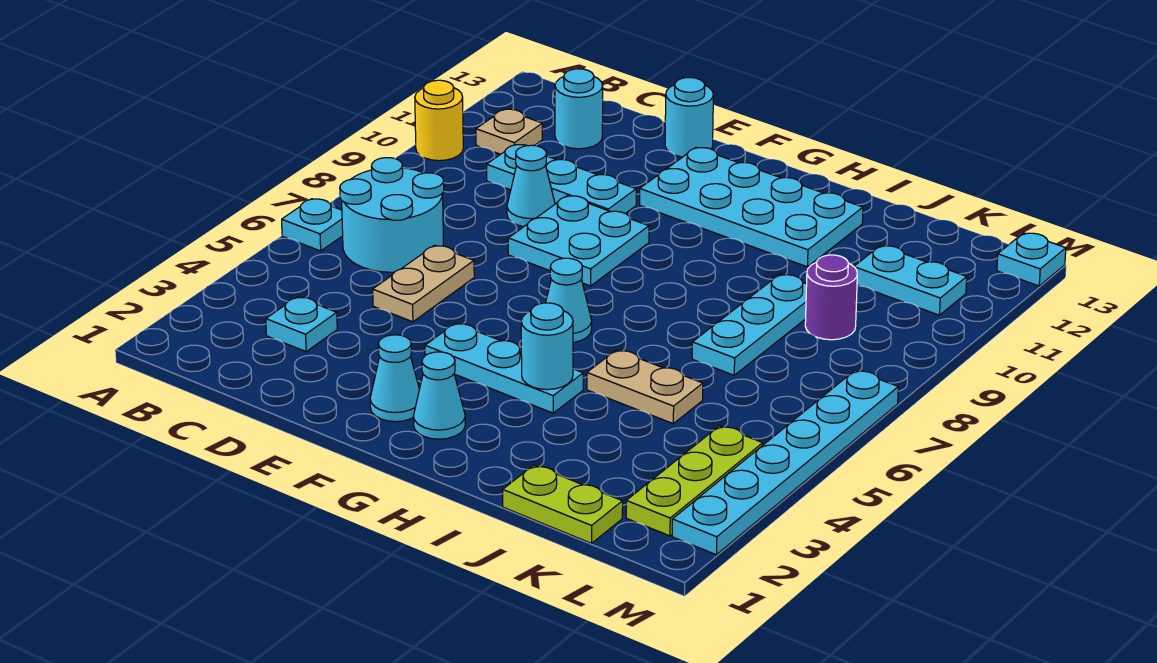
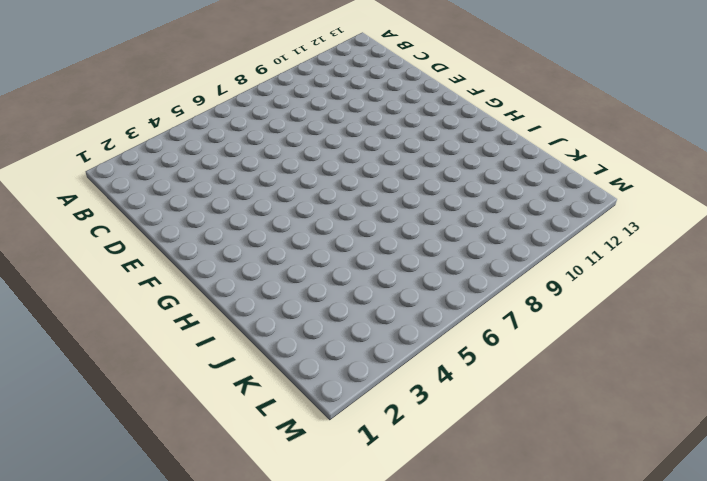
none -> cyan plate A6 level 1
none -> yellow round brick A10 level 1
none -> cyan round brick B6:C7 level 1

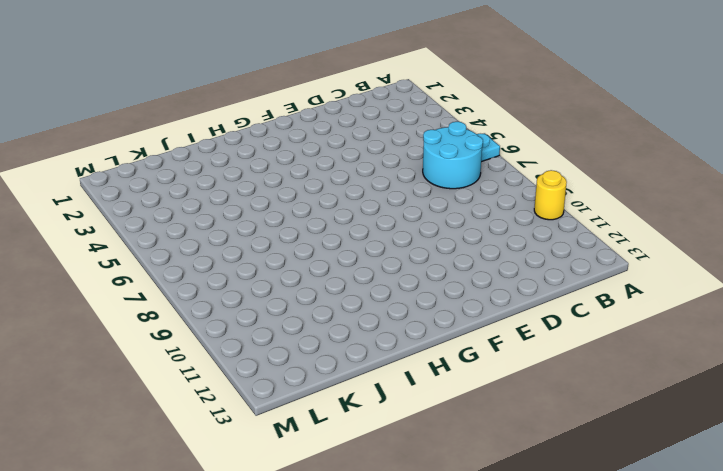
none -> tan plate B11 level 1
none -> cyan plate C3 level 1
none -> cyan plate C10:E10 level 1

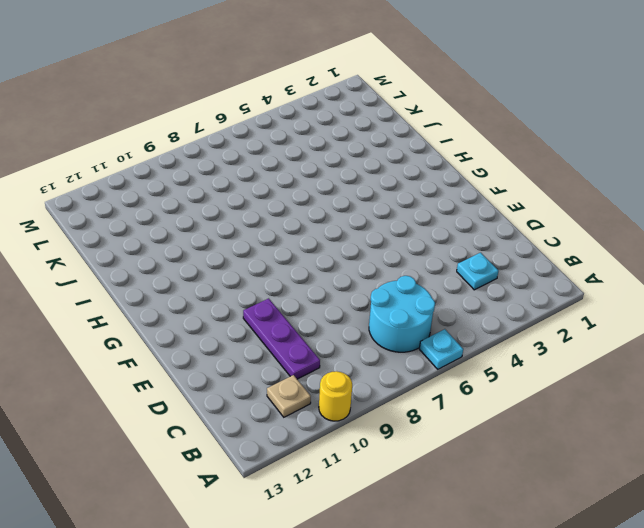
purple plate C10:E10 level 1 -> cyan plate C10:E10 level 1
none -> cyan round brick C12 level 1
none -> tan plate D5:D6 level 1
none -> cyan cone D9 level 1

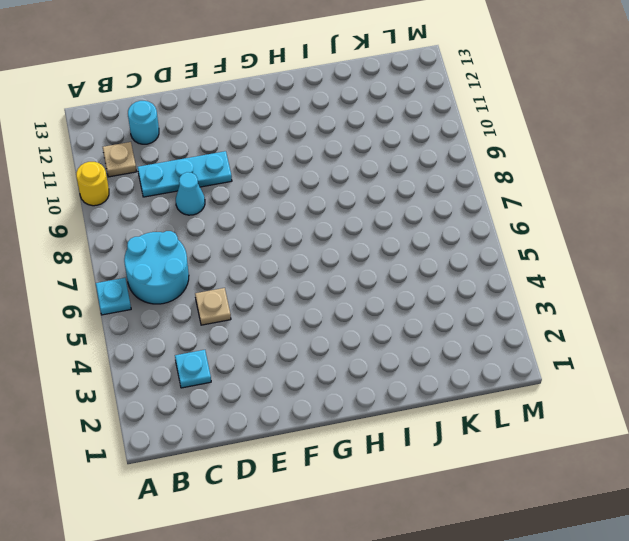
tan plate D5 level 1 -> tan plate D5:D6 level 1
none -> cyan plate E8:F9 level 1
none -> cyan round brick E13 level 1
none -> cyan cone F2 level 1

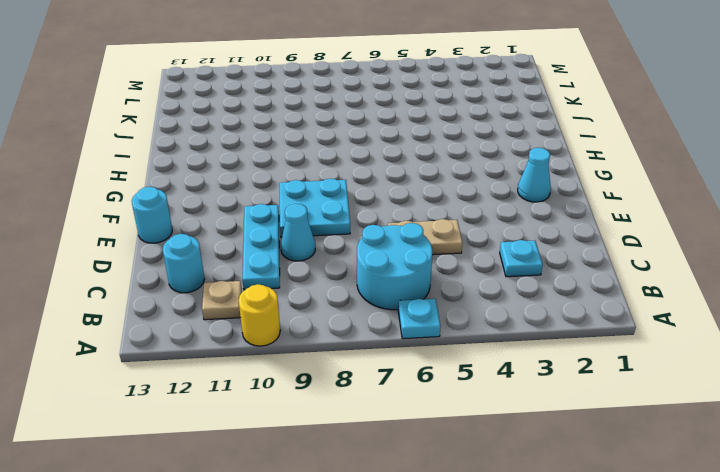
none -> cyan plate F4:H4 level 1
none -> cyan plate F11:I12 level 1
none -> cyan cone G2 level 1

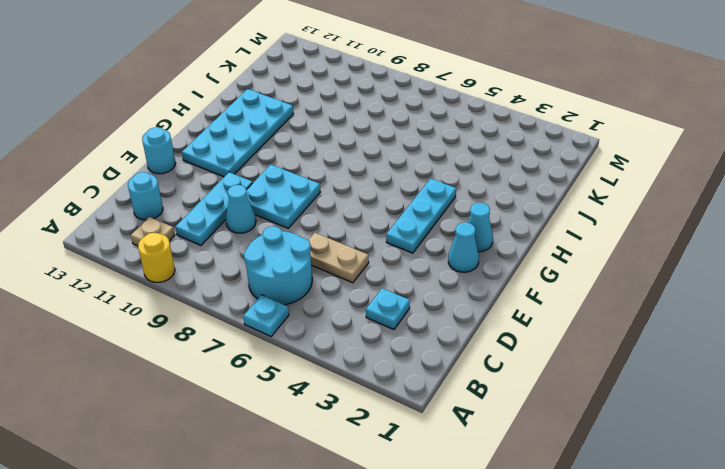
none -> cyan cone G6 level 1
none -> tan plate I5:J5 level 1
none -> lime plate J1:K1 level 1

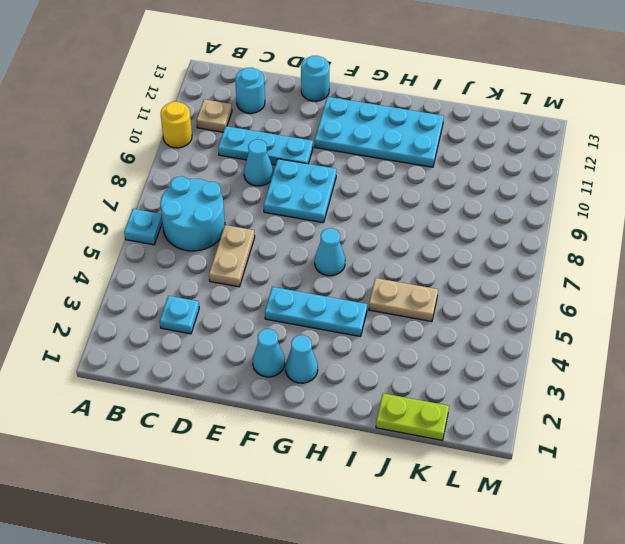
none -> cyan plate J7:J9 level 1
none -> purple round brick K9 level 1
none -> cyan plate K11:L11 level 1

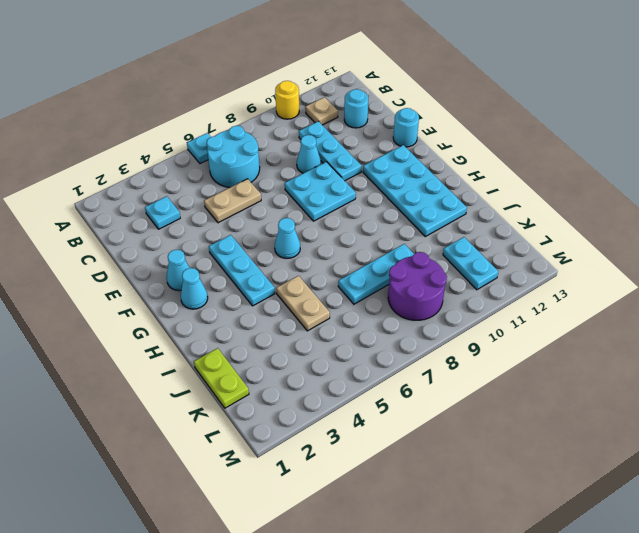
purple round brick K8:L9 level 1 -> purple round brick K9 level 1
none -> lime plate L2:L4 level 1
none -> cyan plate M2:M7 level 1
none -> cyan plate M13 level 1

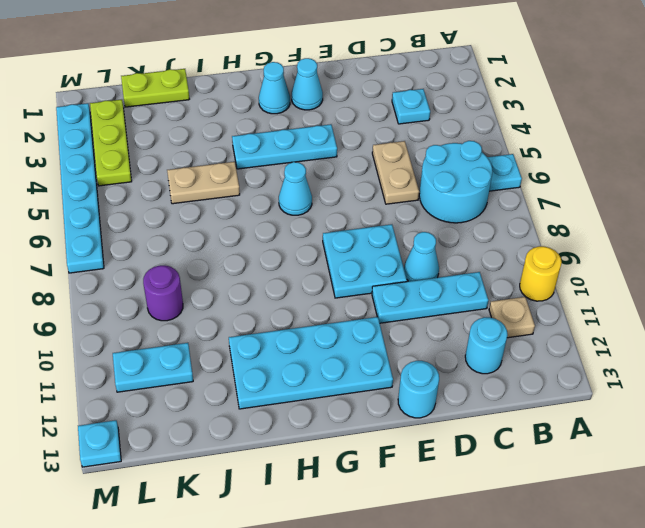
none -> cyan plate J7:J9 level 1
none -> cyan round brick H4 level 2

